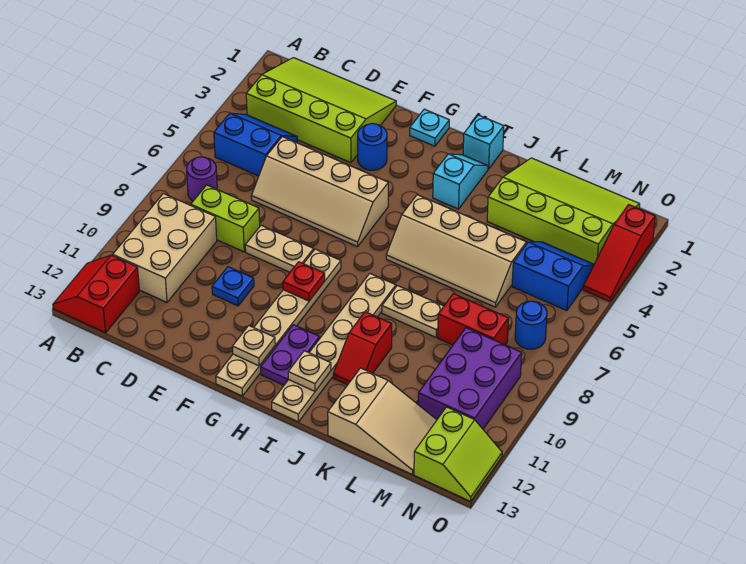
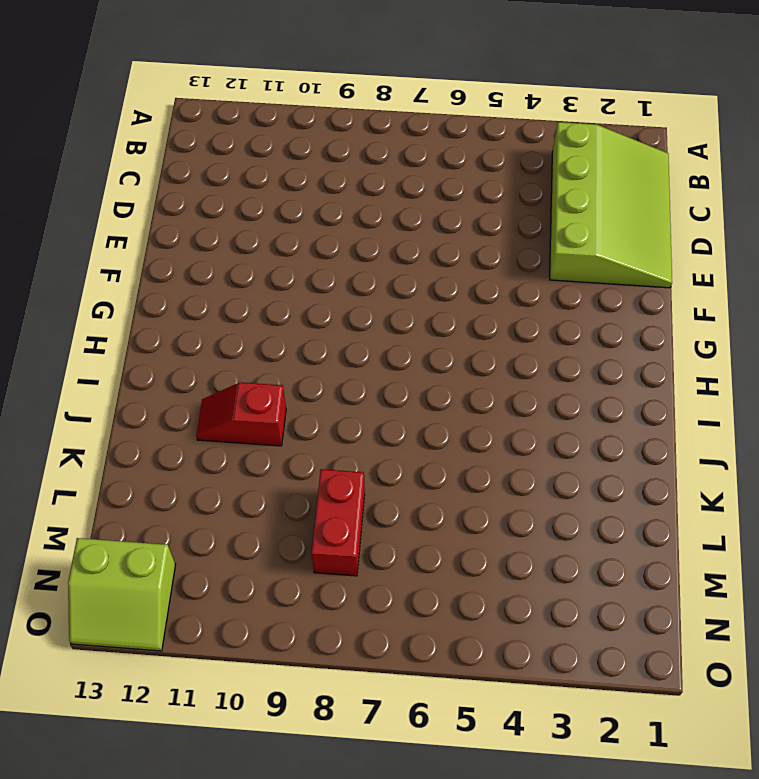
none -> red slope A12:B13 level 1 top B
none -> blue slope B4:C5 level 1 top 5
none -> purple round brick B7 level 1
none -> tan brick B9:C11 level 1

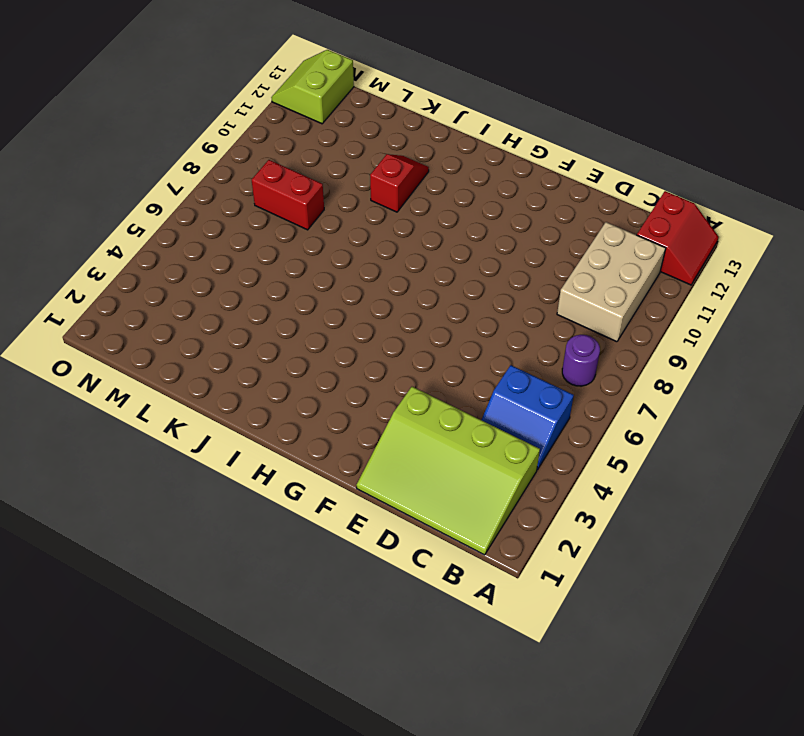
none -> lime brick C8:D8 level 1
none -> tan slope D5:G6 level 1 top 5
none -> tan plate E8:F8 level 1
none -> blue plate E10 level 1

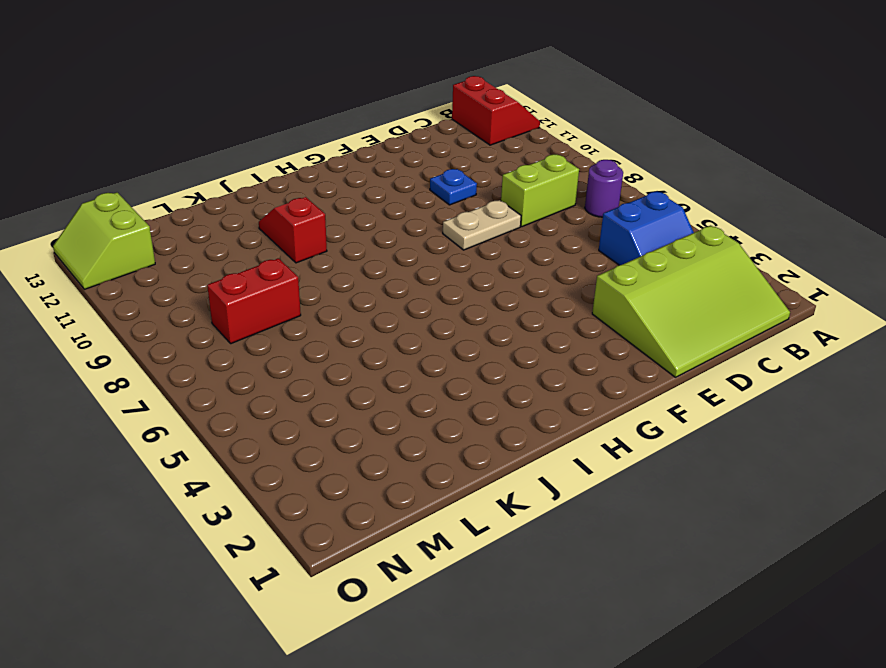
none -> tan brick B9:C11 level 1
none -> tan slope D5:G6 level 1 top 5
none -> blue round brick F3 level 1
none -> cyan plate G1 level 1

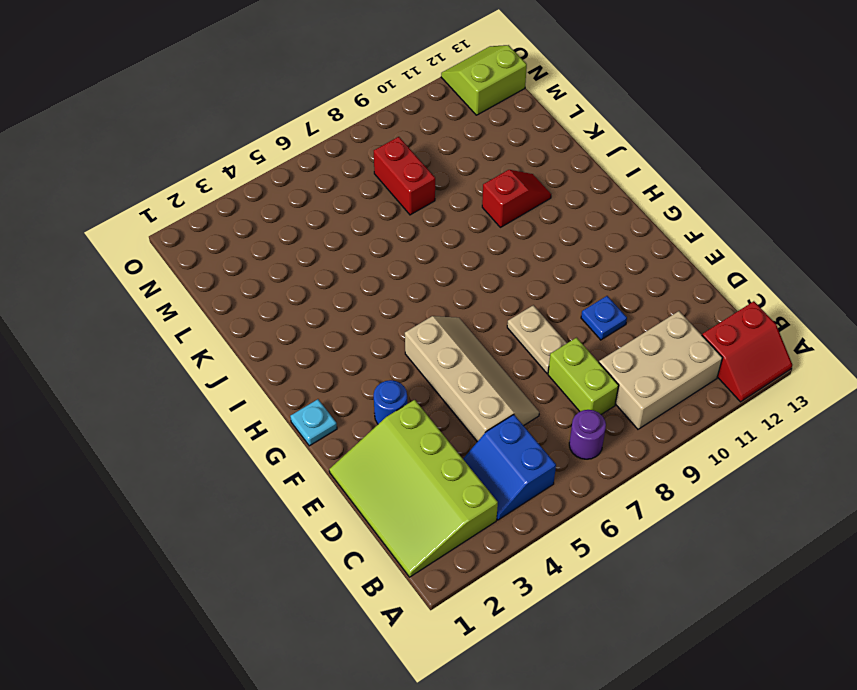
none -> tan plate G8:G13 level 1
none -> purple plate H11:H12 level 1
none -> cyan brick I1 level 1
none -> cyan slope I2:I3 level 1 top 3

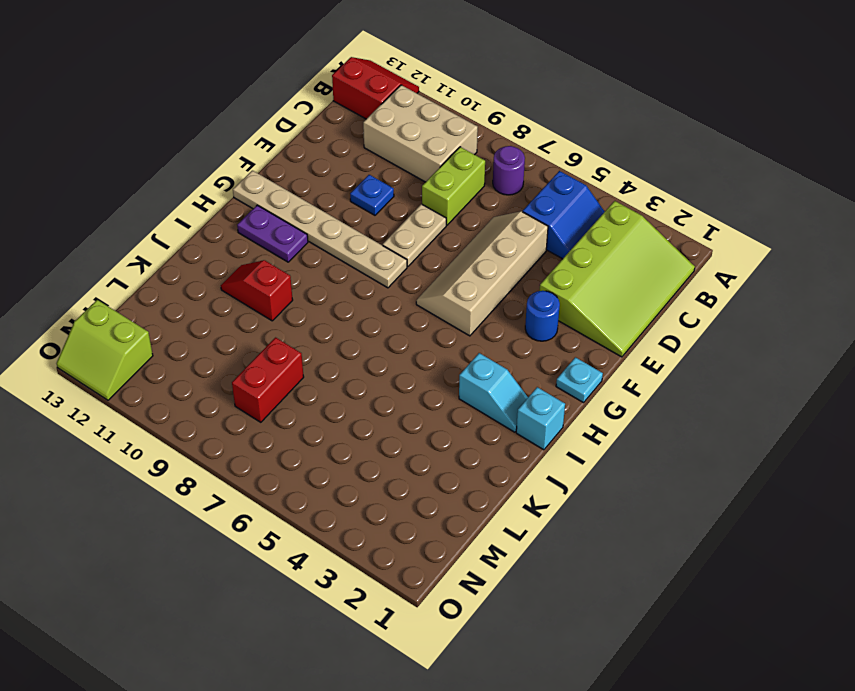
none -> tan slope I5:L6 level 1 top 5
none -> tan plate I8:I13 level 1
none -> tan plate J8:K8 level 1
none -> lime slope K1:N3 level 1 top 3

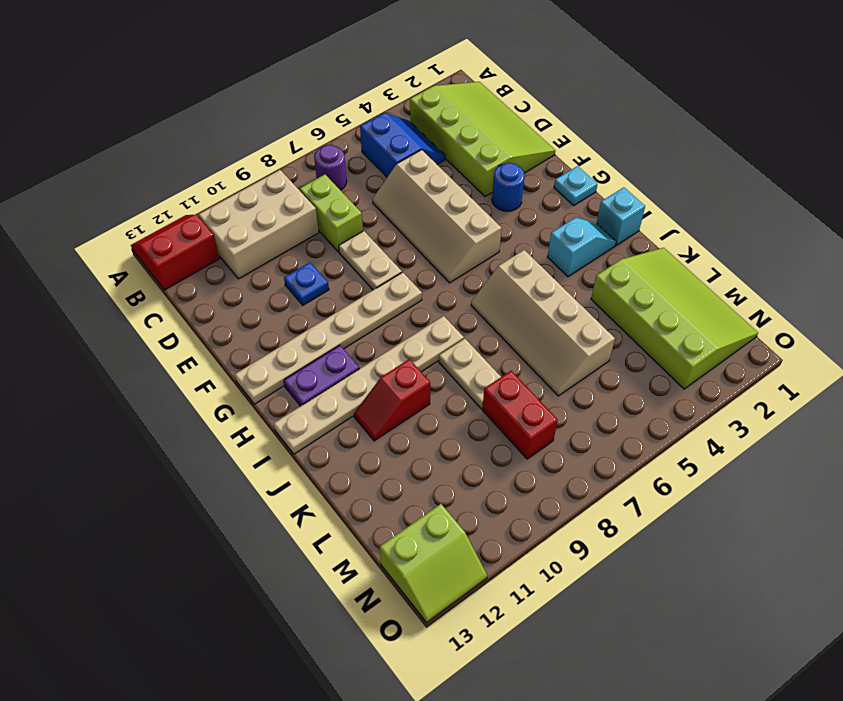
none -> tan slope K12:M13 level 1 top K
none -> blue slope M4:N5 level 1 top 5
none -> purple brick M9:N11 level 1
none -> blue round brick N7 level 1

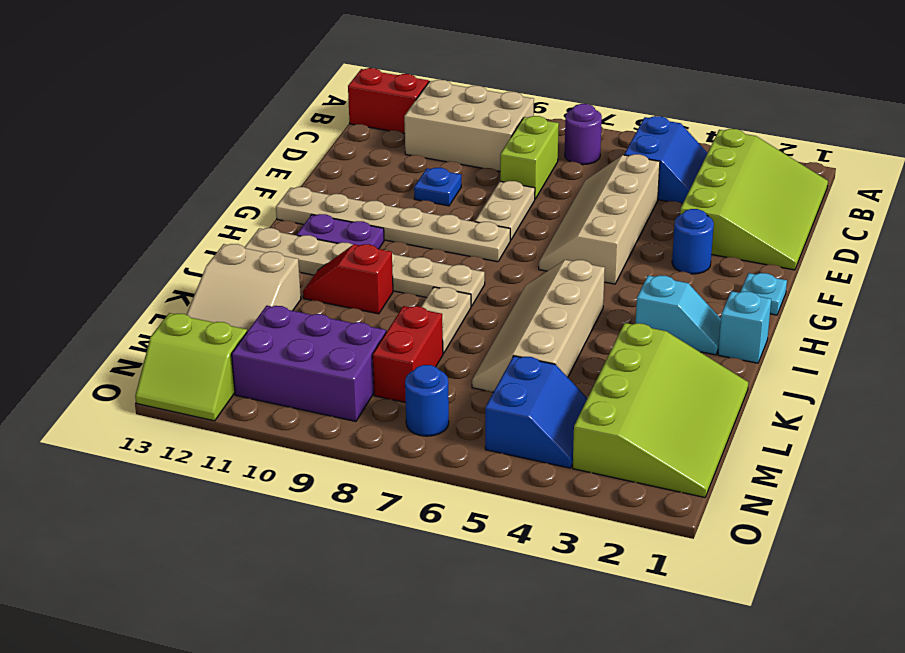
none -> red slope O2:O4 level 1 top 2
none -> red plate G9 level 2
none -> tan plate G12 level 2
none -> tan plate I12 level 2

